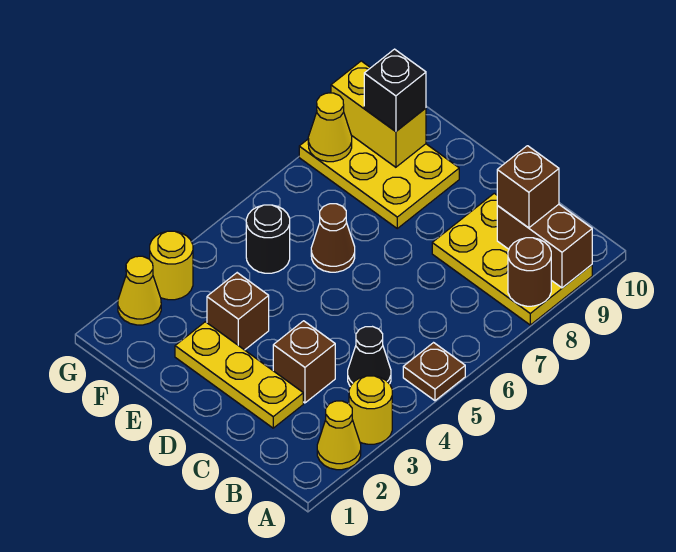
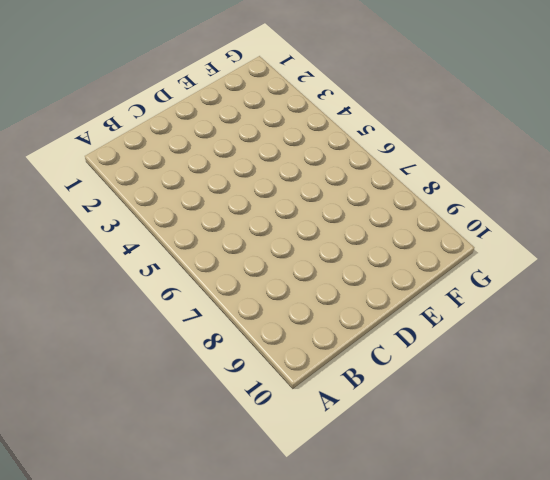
none -> yellow cone A2 level 1
none -> yellow round brick A3 level 1
none -> brown plate A5 level 1

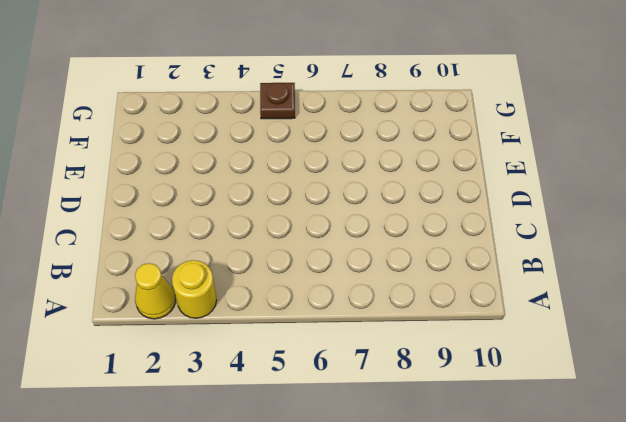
brown plate G5 level 1 -> brown plate A5 level 1
none -> yellow plate A8:C9 level 1
none -> black cone B4 level 1
none -> yellow plate C2:E2 level 1

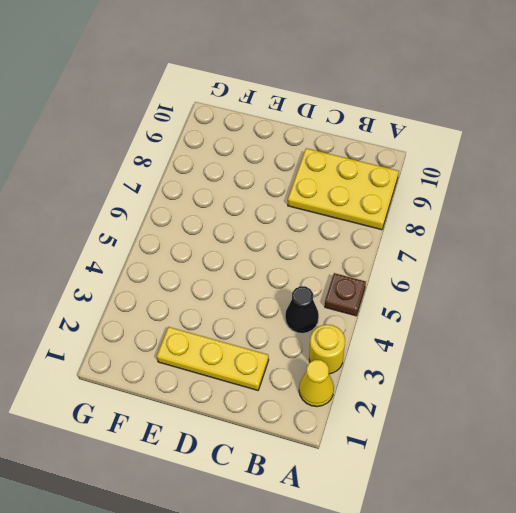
none -> brown brick C3 level 1
none -> brown brick E3 level 1
none -> brown cone E6 level 1

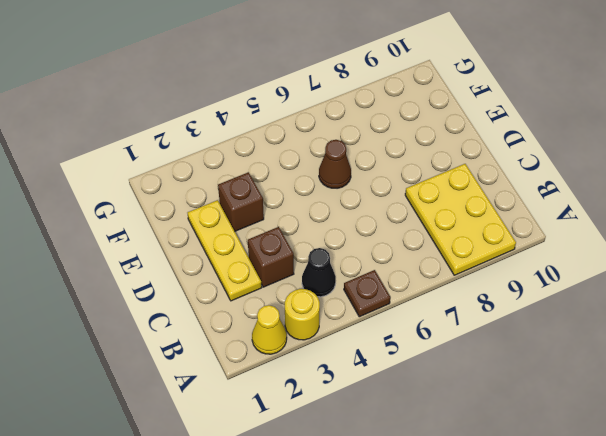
none -> yellow plate E8:G9 level 1
none -> black round brick F5 level 1
none -> yellow cone G2 level 1

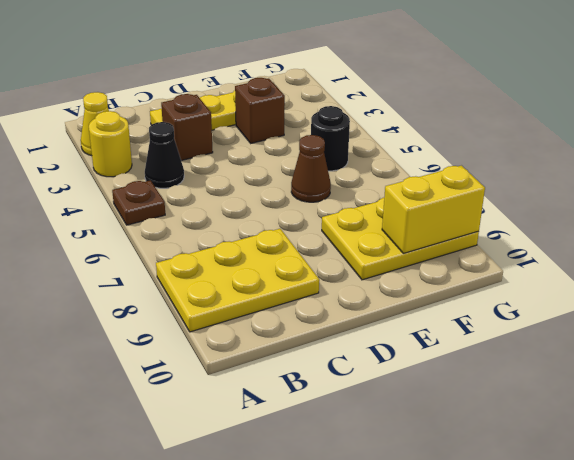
none -> yellow cone G2 level 1
none -> yellow round brick G3 level 1
none -> brown round brick A8 level 2

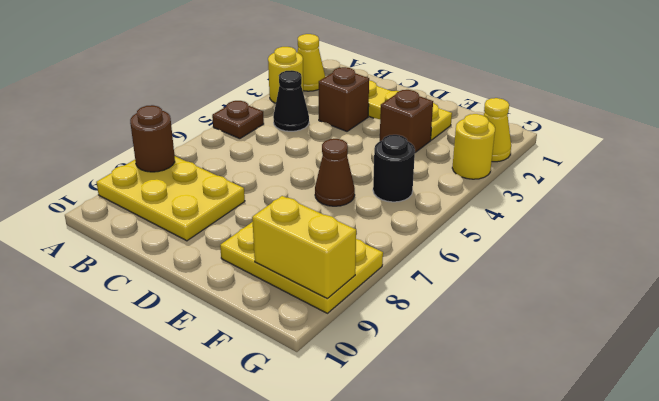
none -> brown brick A9:B9 level 2
none -> yellow cone G8 level 2
none -> brown brick B9 level 3

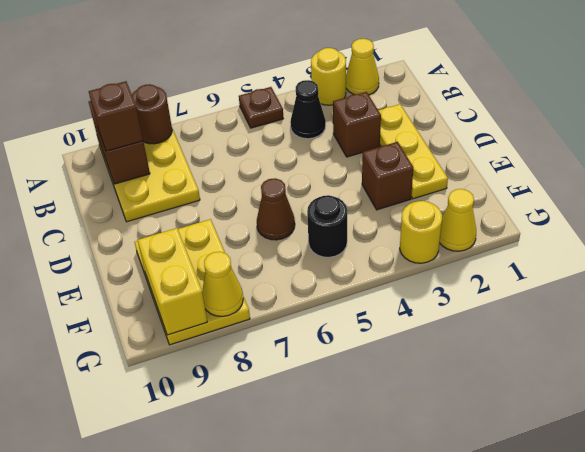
none -> black brick F9 level 3

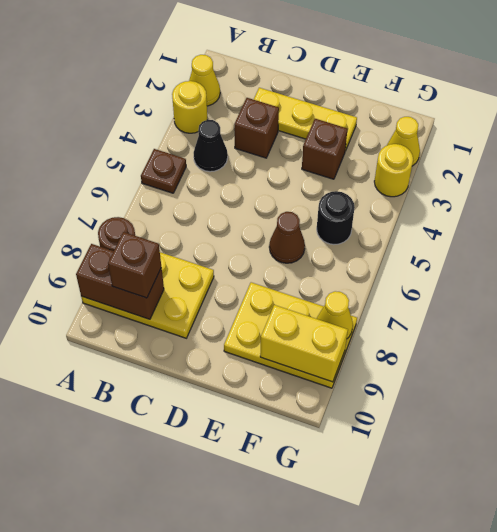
none -> black brick F9 level 3

